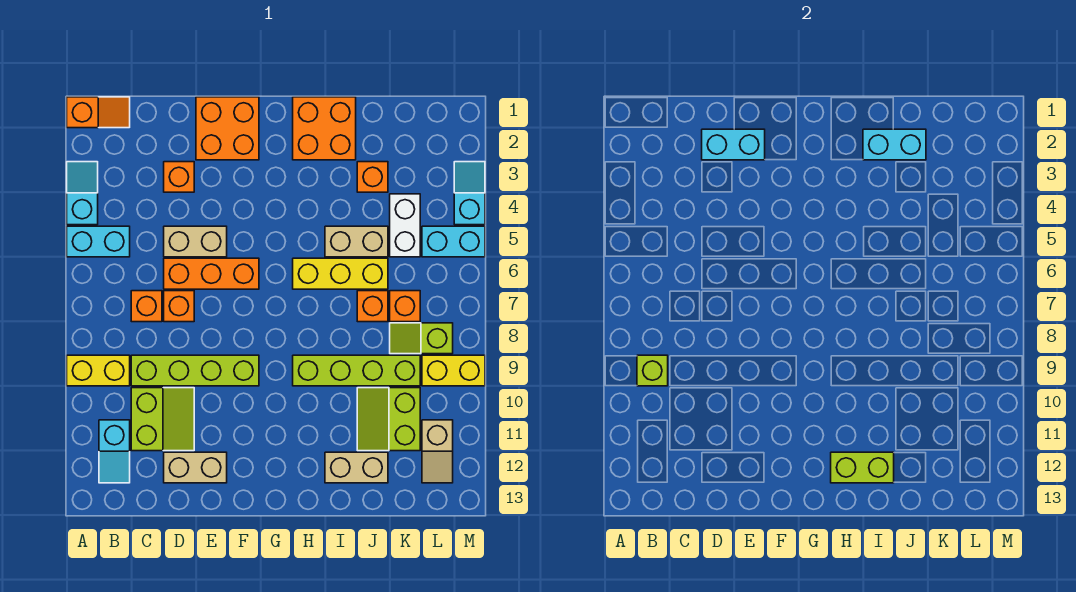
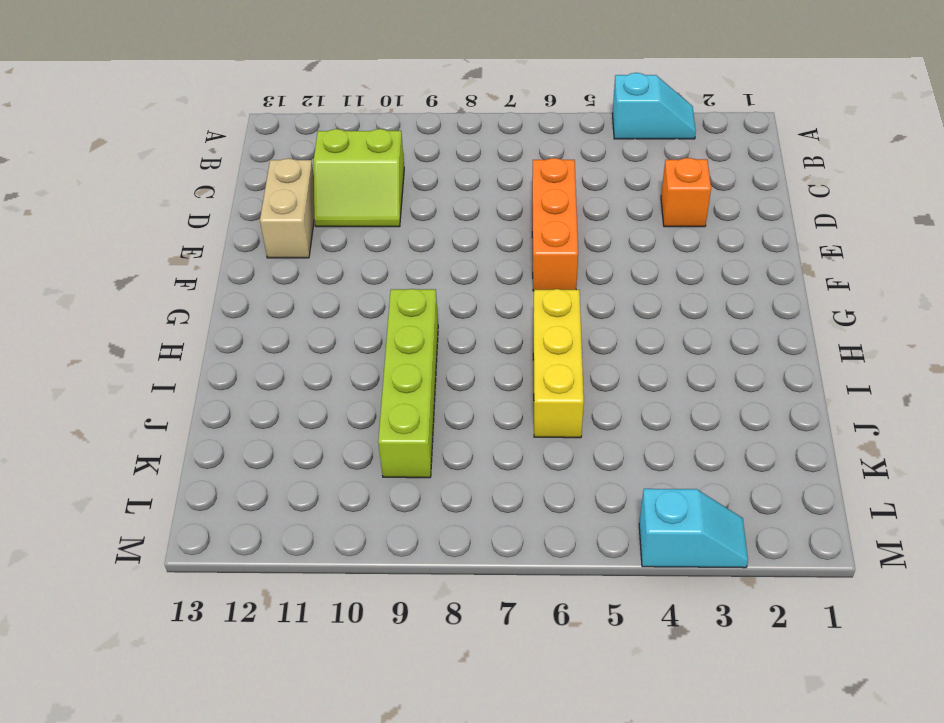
none -> orange slope A1:B1 level 1 top A
none -> cyan brick A5:B5 level 1
none -> yellow brick A9:B9 level 1
none -> cyan slope B11:B12 level 1 top 11

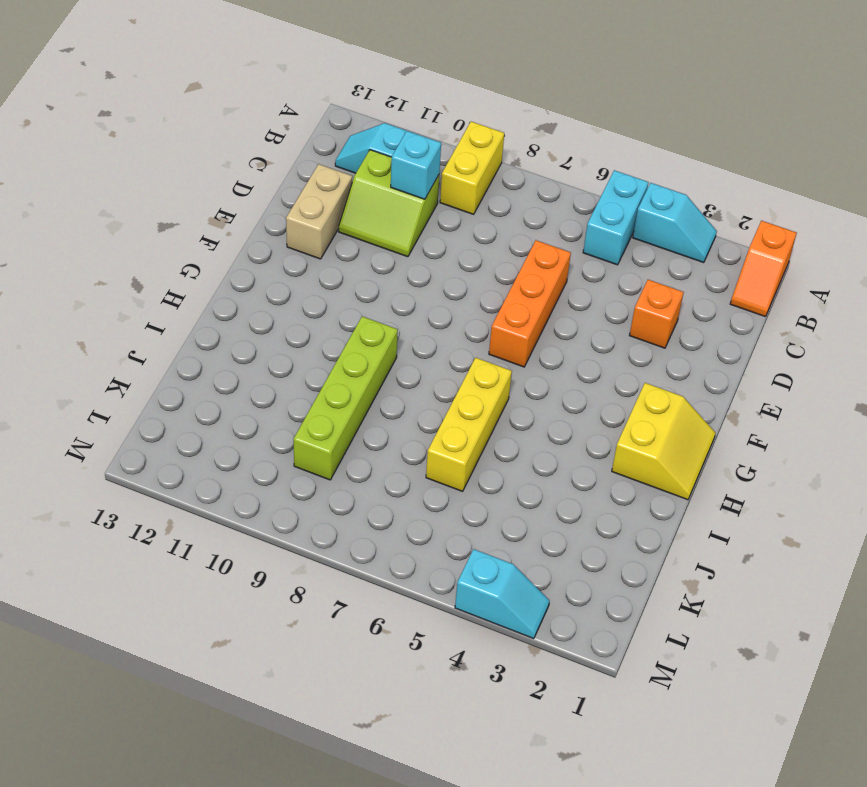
cyan brick C10 level 2 -> none
yellow slope G1:H2 level 1 top 2 -> orange brick H1:I2 level 1
none -> orange brick C7 level 1
none -> lime brick C9:F9 level 1
none -> tan brick D5:E5 level 1
none -> orange brick D7 level 1

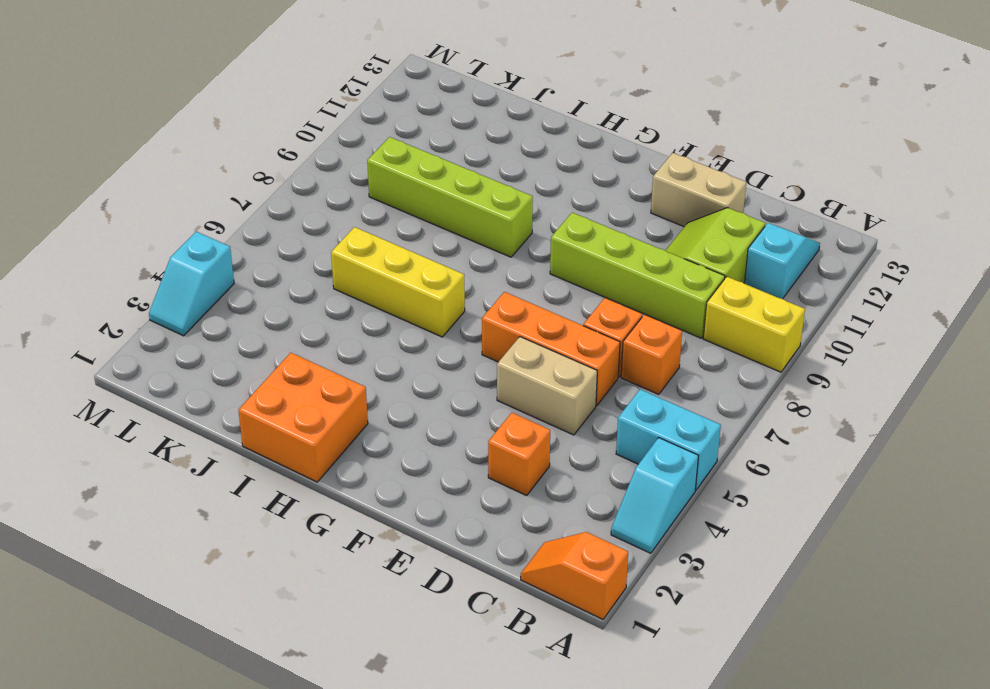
none -> orange brick E1:F2 level 1
none -> tan brick I5:J5 level 1
none -> tan brick I12:J12 level 1
none -> orange brick J3 level 1

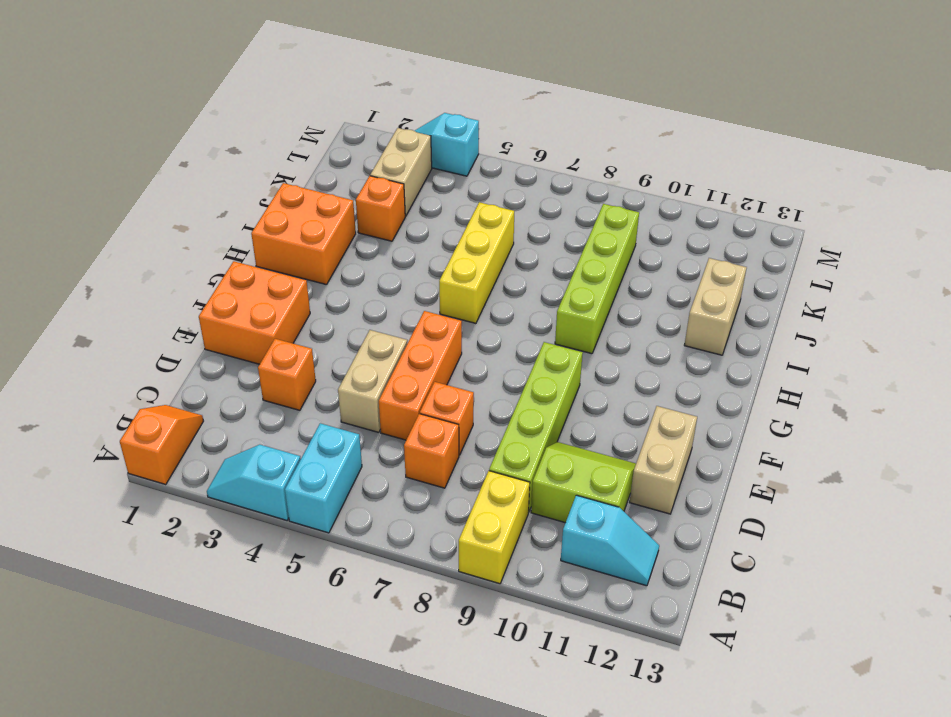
tan brick K3:L3 level 1 -> tan brick I5:J5 level 1
none -> orange brick J7 level 1
none -> lime slope J10:K11 level 1 top K
none -> white brick K4:K5 level 1
none -> orange brick K7 level 1

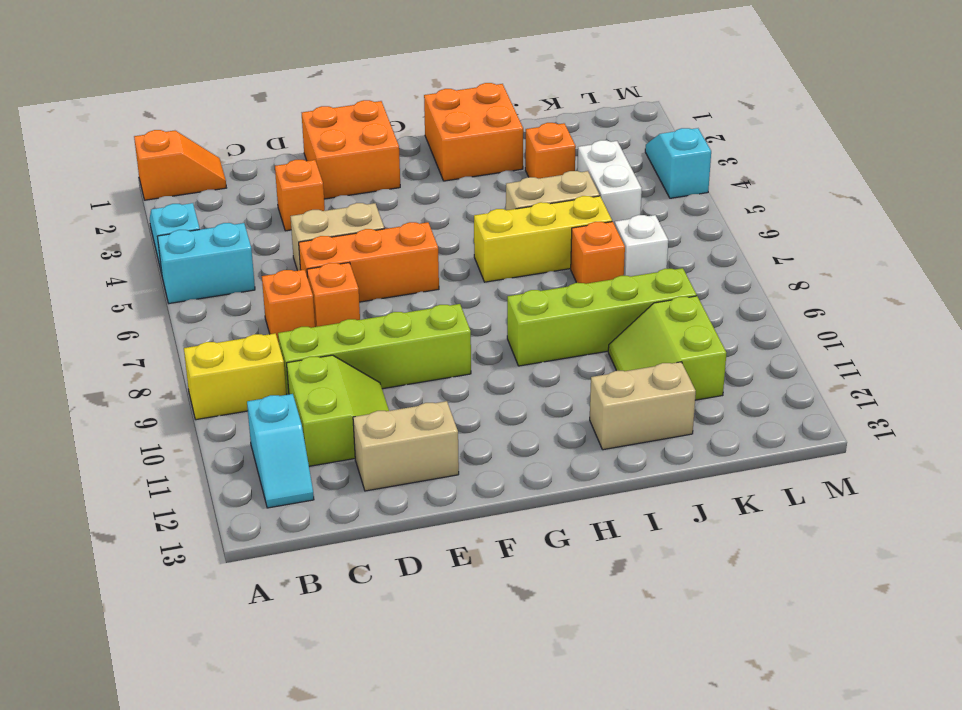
white brick K7 level 1 -> orange brick K7 level 1
none -> lime slope K8:L8 level 1 top L
none -> cyan brick L5:M5 level 1
none -> yellow brick L9:M9 level 1
none -> tan slope L11:L12 level 1 top 11

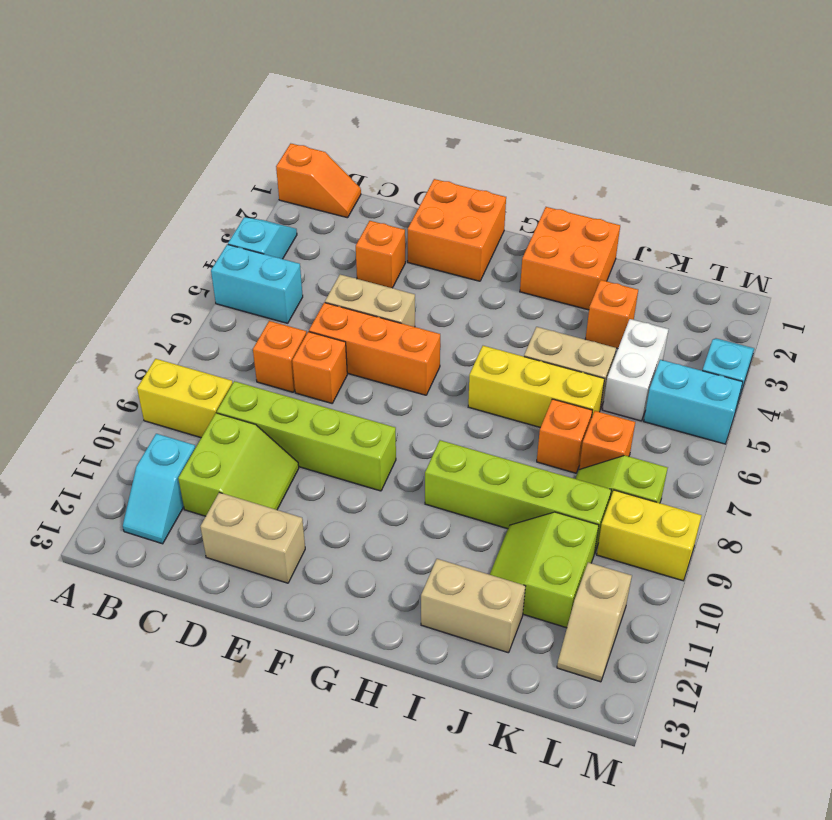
none -> lime brick B9 level 2
none -> cyan brick D2:E2 level 2
none -> lime brick H12:I12 level 2
none -> cyan brick I2:J2 level 2

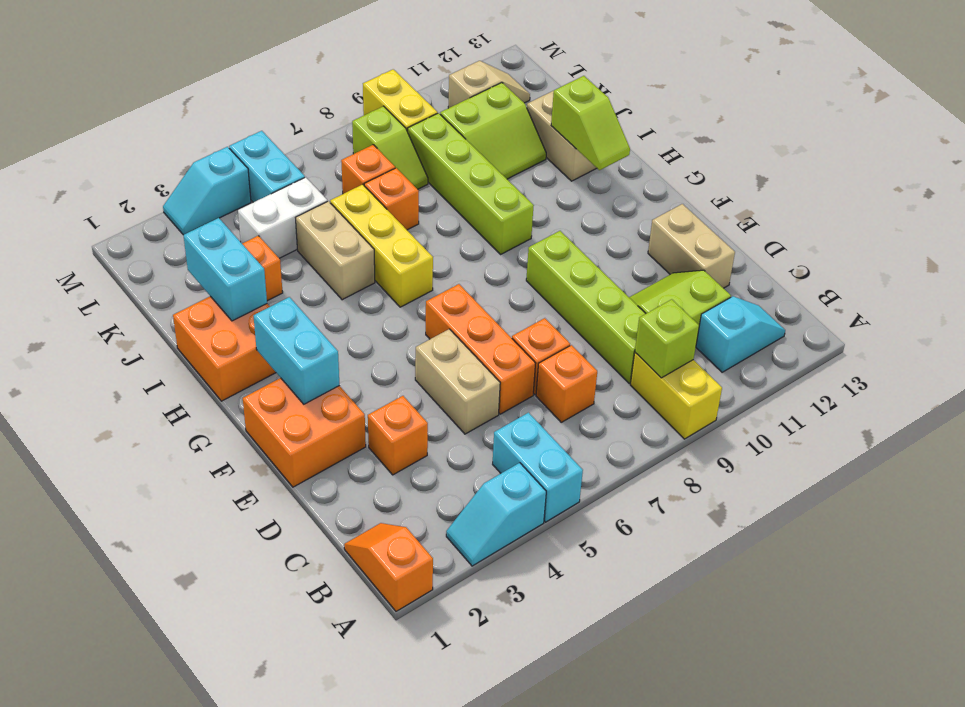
cyan brick F2:G2 level 2 -> cyan brick D2:E2 level 2
lime slope H12:I12 level 2 top I -> lime brick H12:I12 level 2

